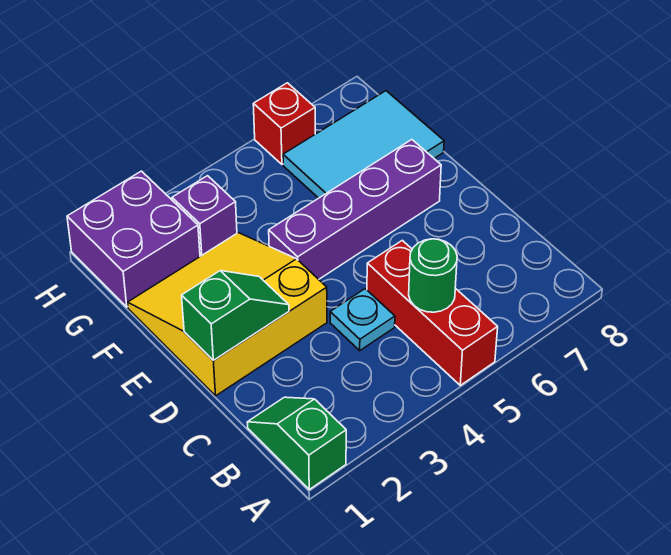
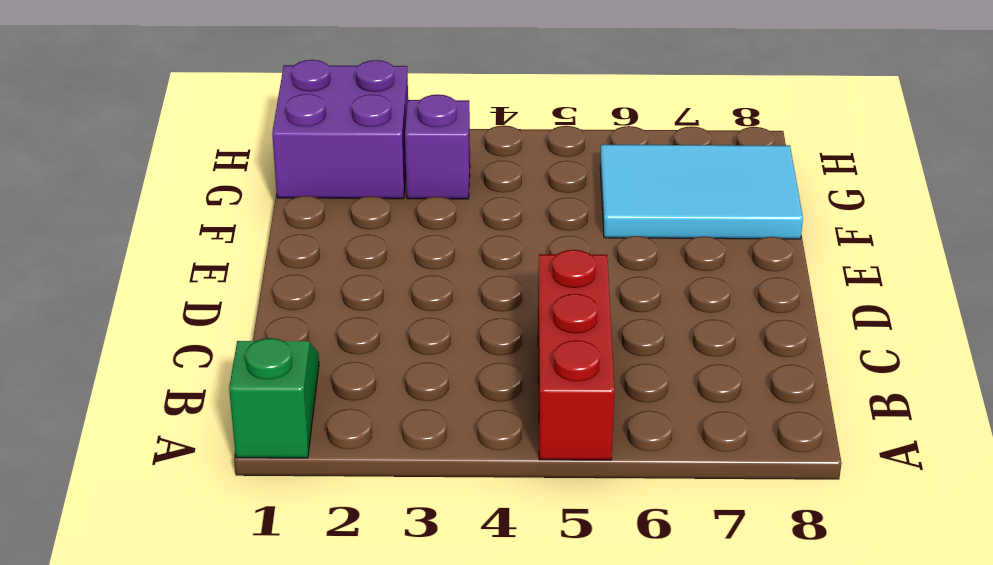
none -> cyan plate C4 level 1
none -> yellow slope D1:F3 level 1 top D

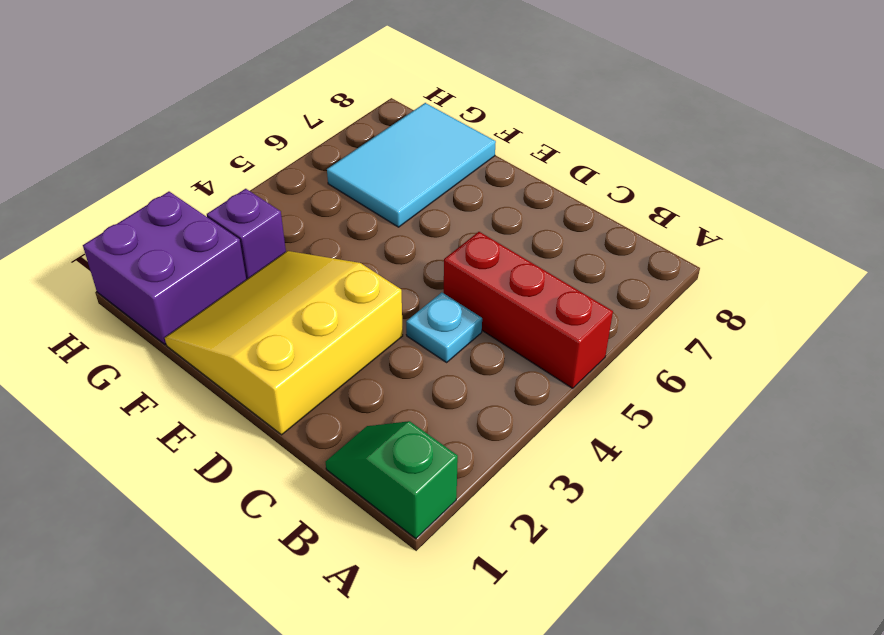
none -> purple brick E4:E7 level 1
none -> red brick H6 level 1

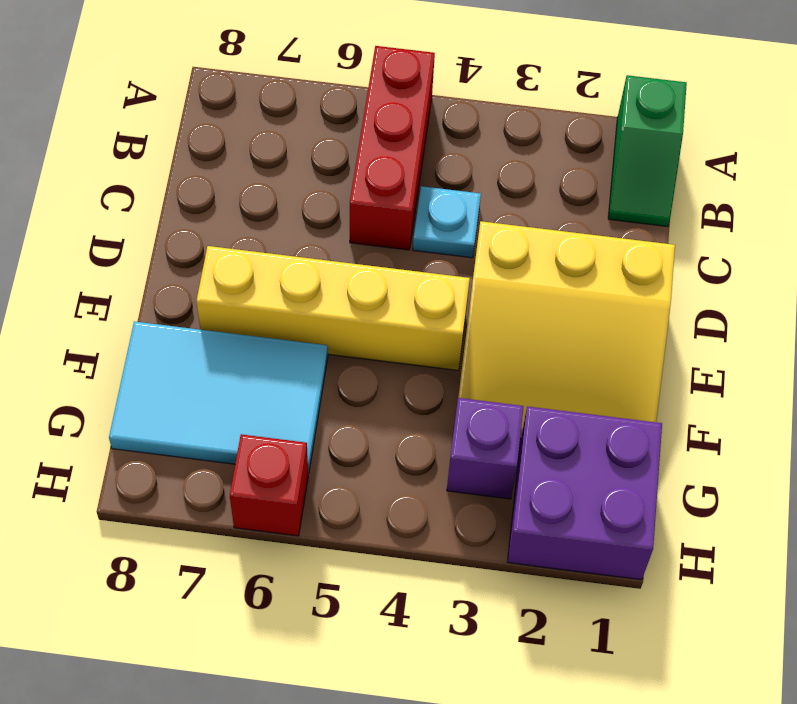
yellow brick E4:E7 level 1 -> purple brick E4:E7 level 1
none -> green round brick B5 level 2
none -> green slope D1:D2 level 2 top 1

